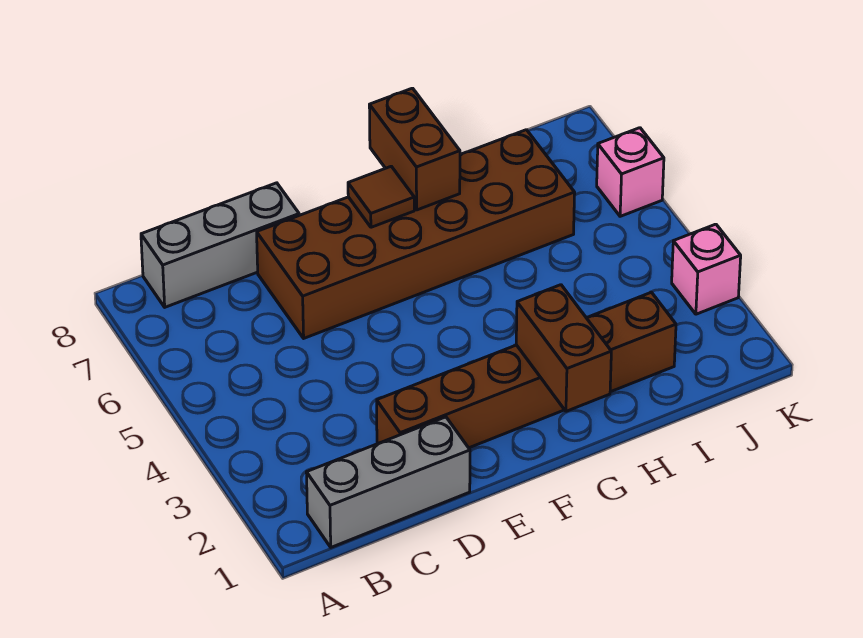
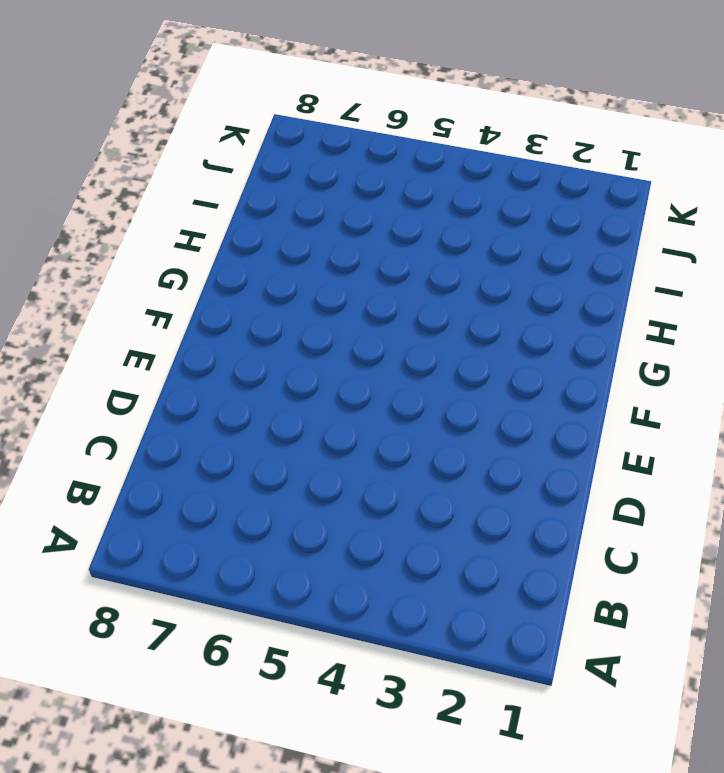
none -> grey brick B1:D1 level 1
none -> grey brick B8:D8 level 1

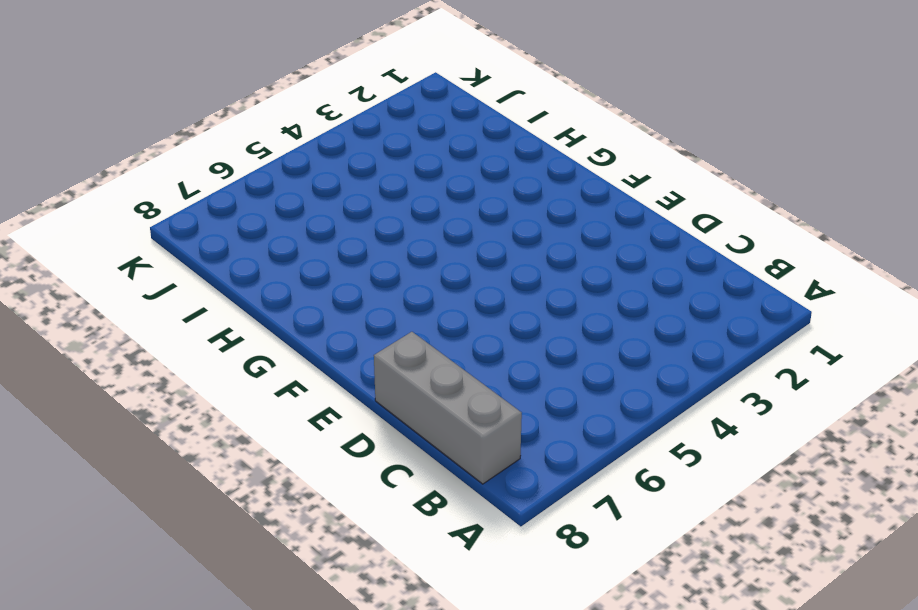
none -> grey brick B1:D1 level 1
none -> brown brick D2:I2 level 1

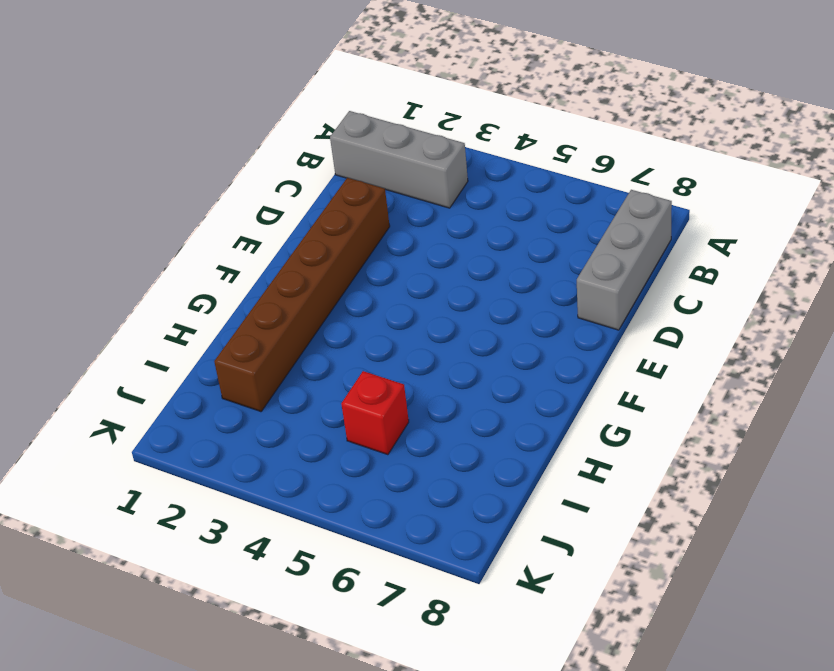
grey brick B1:B3 level 1 -> grey brick B1:D1 level 1
red brick I5 level 1 -> none
none -> brown brick D6:I7 level 1
none -> pink brick K3 level 1

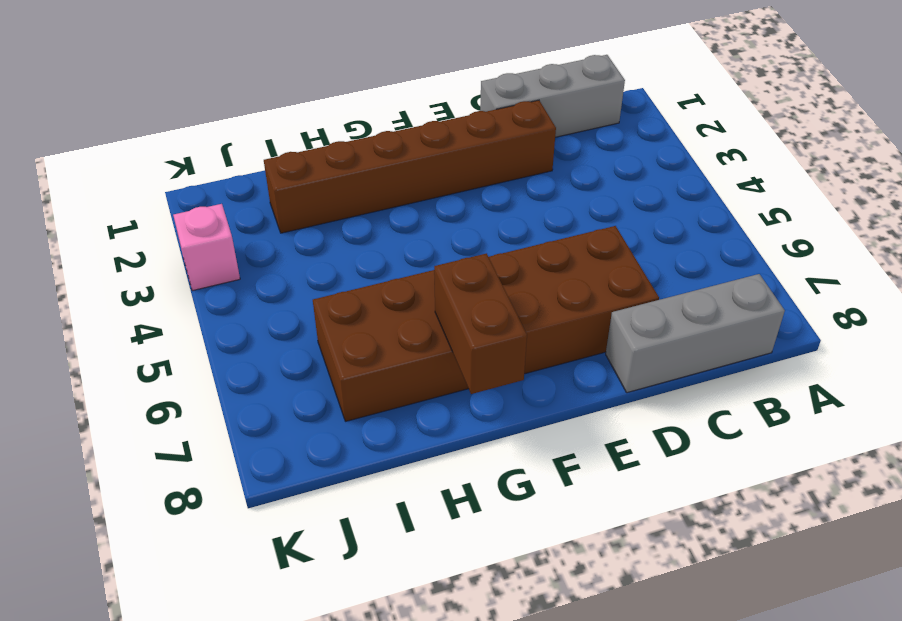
none -> pink brick K6 level 1
none -> brown tile F7 level 2

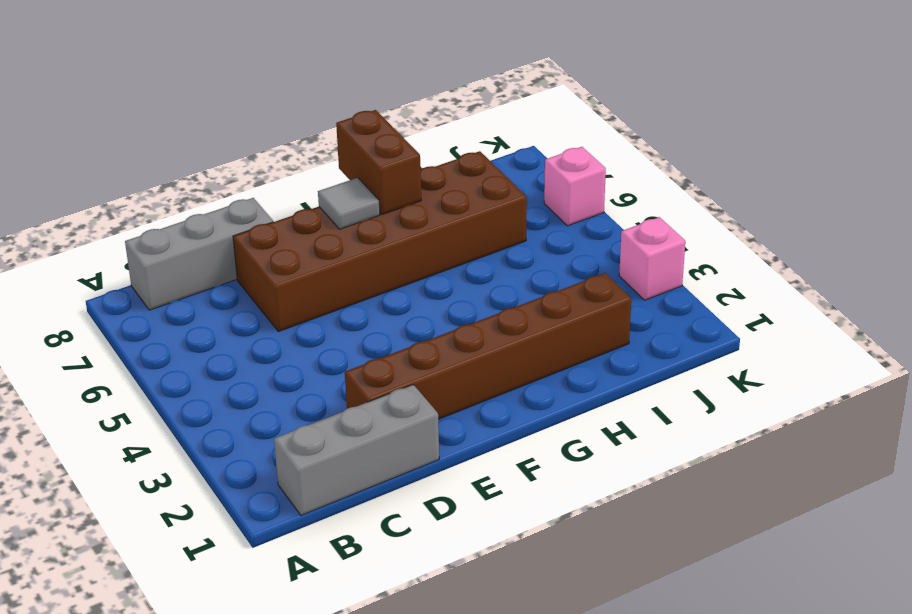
grey tile F7 level 2 -> brown tile F7 level 2
none -> brown brick G1:G2 level 2

